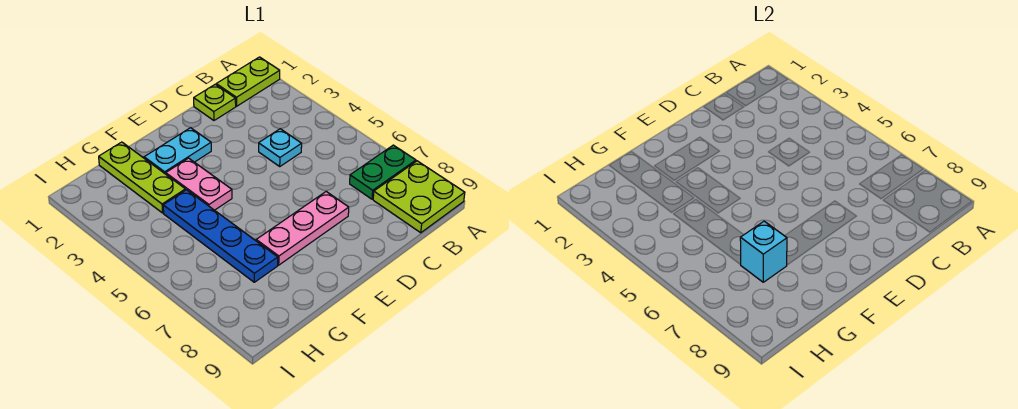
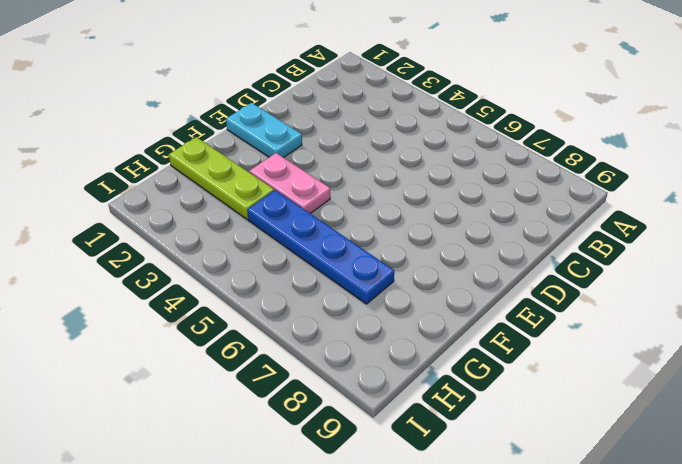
cyan plate E1:E2 level 1 -> cyan plate E2:F2 level 1
none -> lime plate A1:B1 level 1
none -> green plate A7:B7 level 1

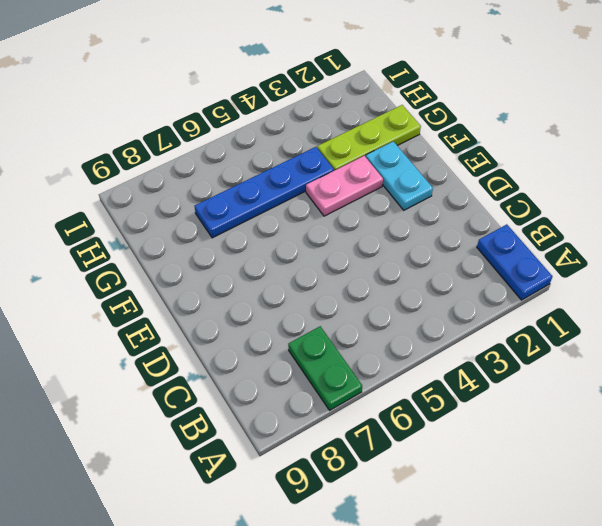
blue plate A1:B1 level 1 -> lime plate A1:B1 level 1
none -> lime plate A8:B9 level 1
none -> lime plate C1 level 1

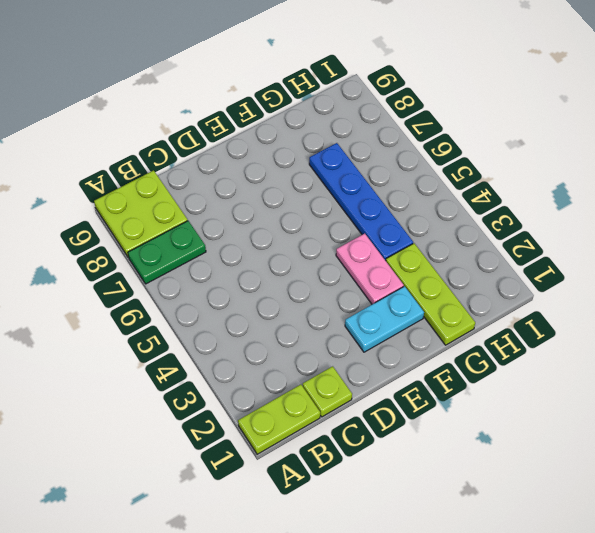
none -> cyan plate C4 level 1
none -> pink plate D7:F7 level 1

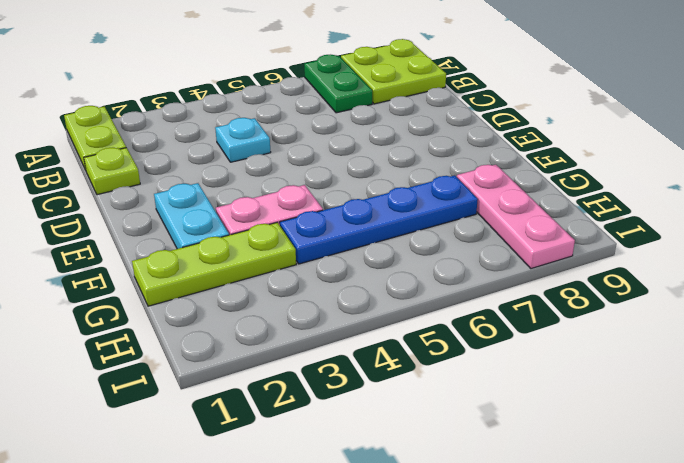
pink plate G8:I8 level 1 -> pink plate D7:F7 level 1
none -> cyan brick G7 level 2

